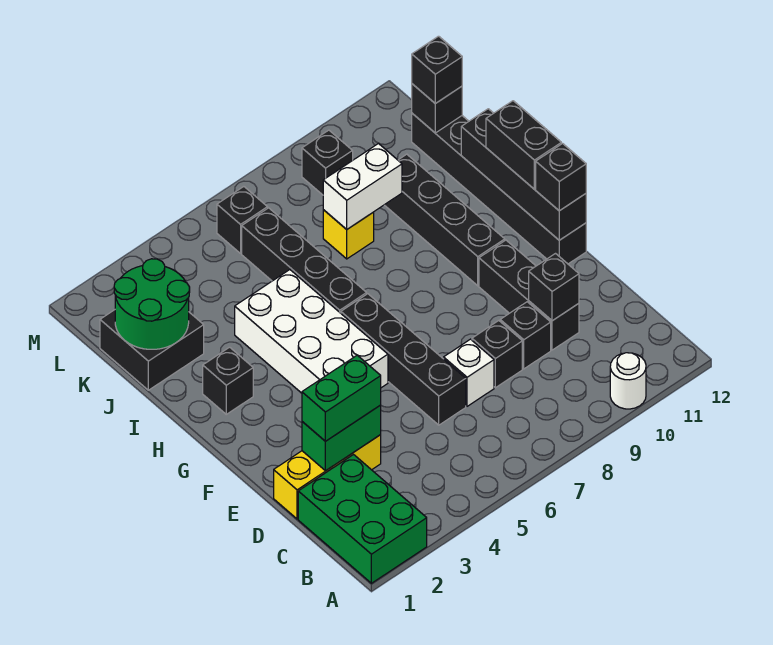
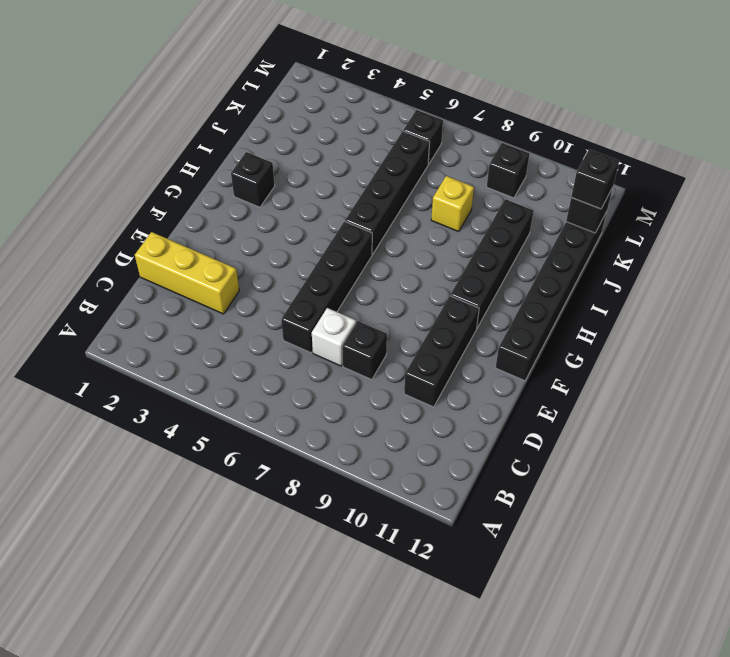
none -> green brick A1:C2 level 1
none -> white round brick A10 level 1
none -> black brick D9 level 1

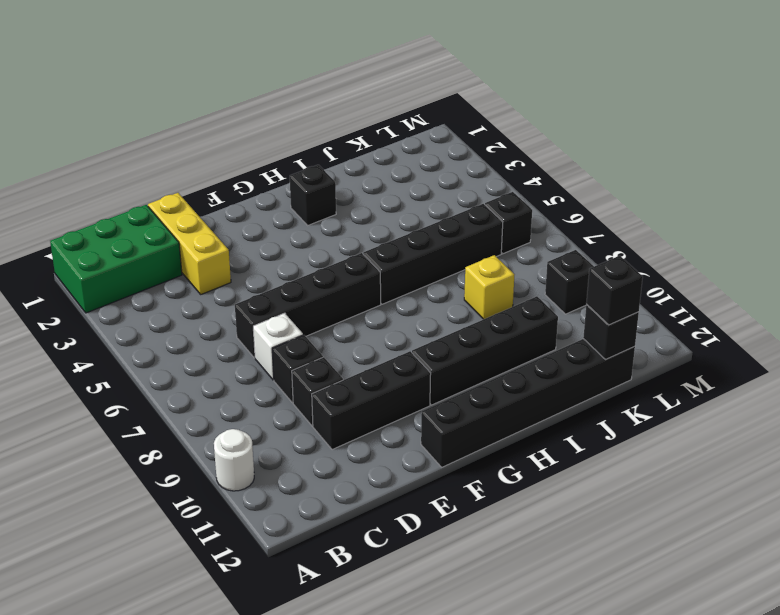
none -> white brick F4:I5 level 1
none -> black brick J1:K2 level 1
none -> green brick D2:D3 level 2

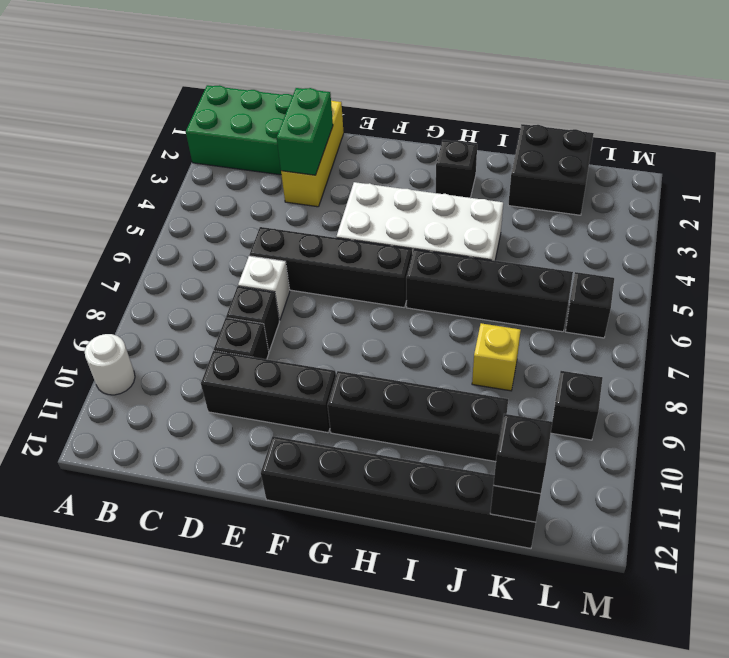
none -> black brick D10 level 2
none -> black brick F12:I12 level 2
none -> green round brick J1:K2 level 2

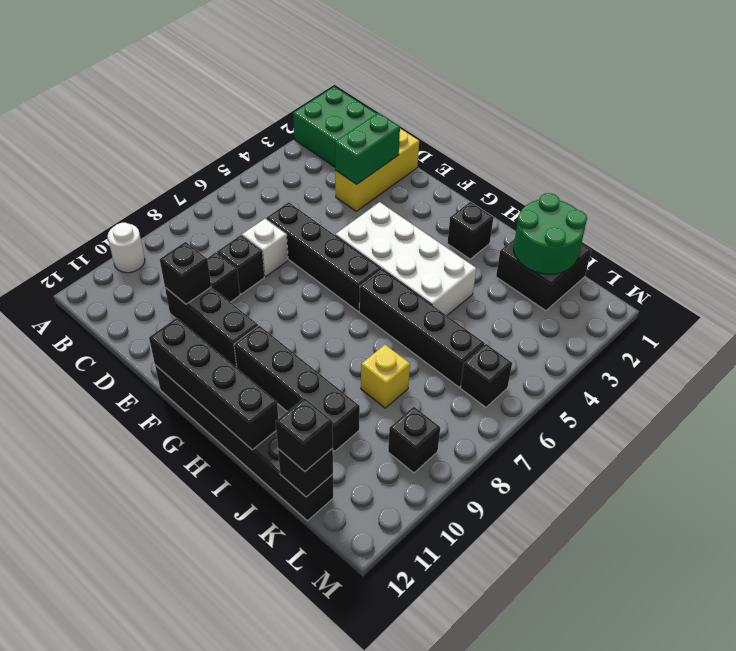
none -> white brick J8:J9 level 2
none -> green brick D2:D3 level 3
none -> black brick F12 level 3

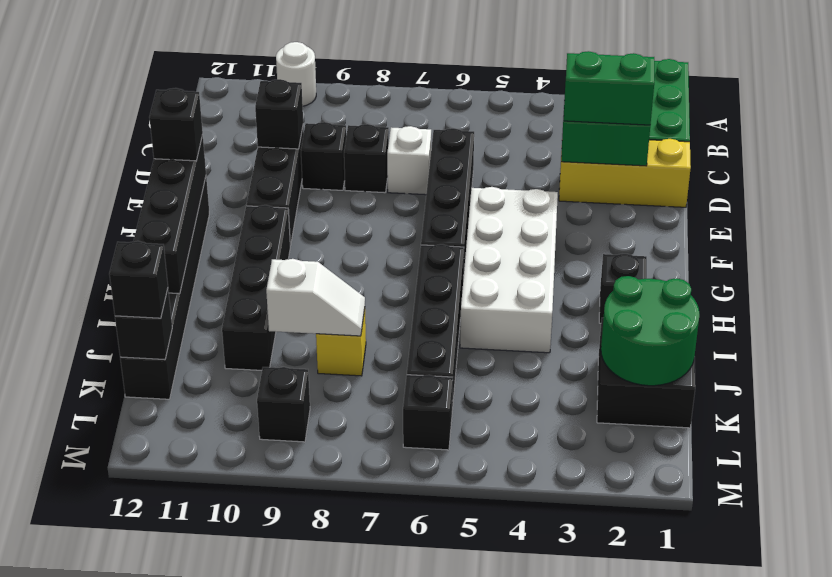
white slope J8:J9 level 2 top 9 -> white brick J8:J9 level 2
none -> black brick G12:H12 level 3

